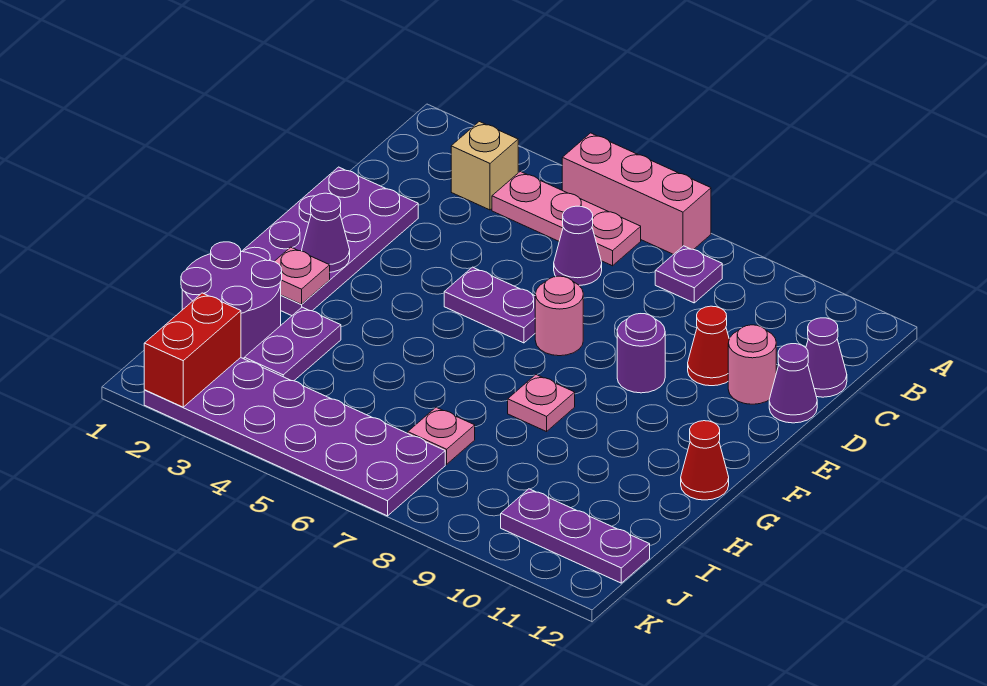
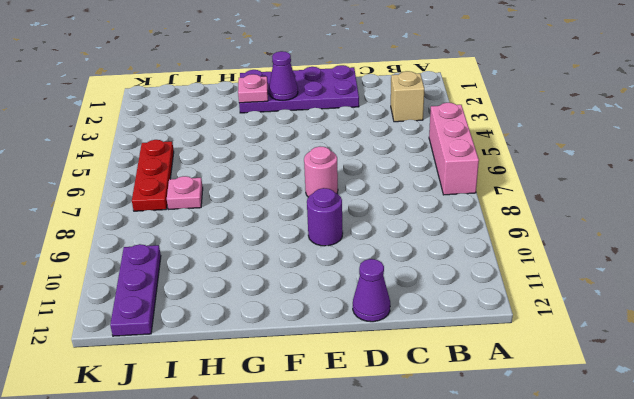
red plate J5:J7 level 1 -> purple plate J2:K7 level 1
none -> pink plate B4:B6 level 1
none -> purple plate B8 level 1
none -> purple cone C6 level 1

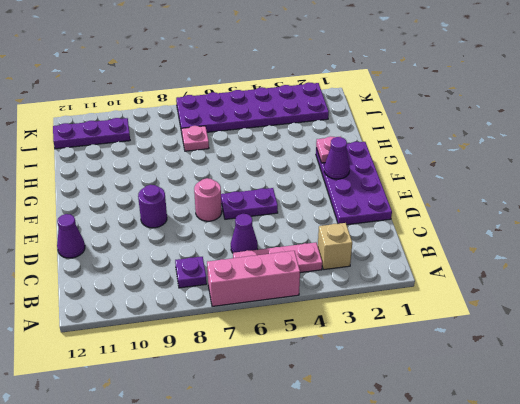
none -> purple cone C12 level 1
none -> red cone D10 level 1
none -> pink round brick D11 level 1

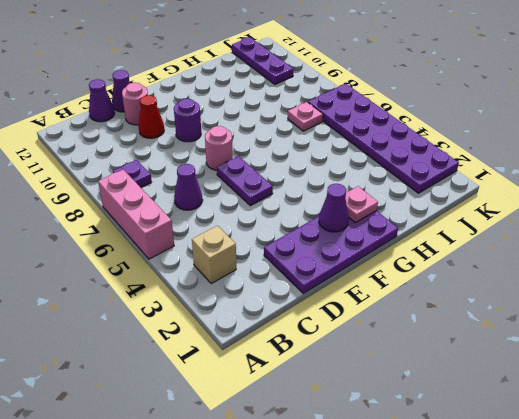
none -> pink plate B4:B6 level 1
none -> pink plate G8 level 1
none -> red cone G12 level 1

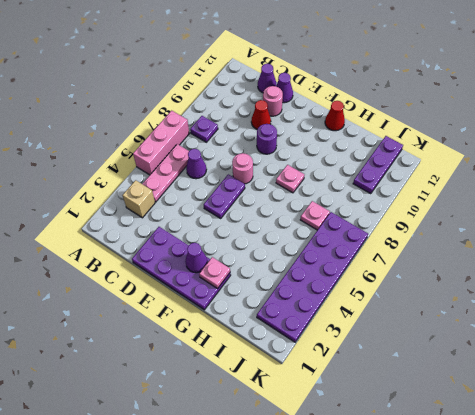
none -> purple round brick H1:I2 level 1
none -> purple plate H3:I3 level 1
none -> red brick J2:K2 level 2

